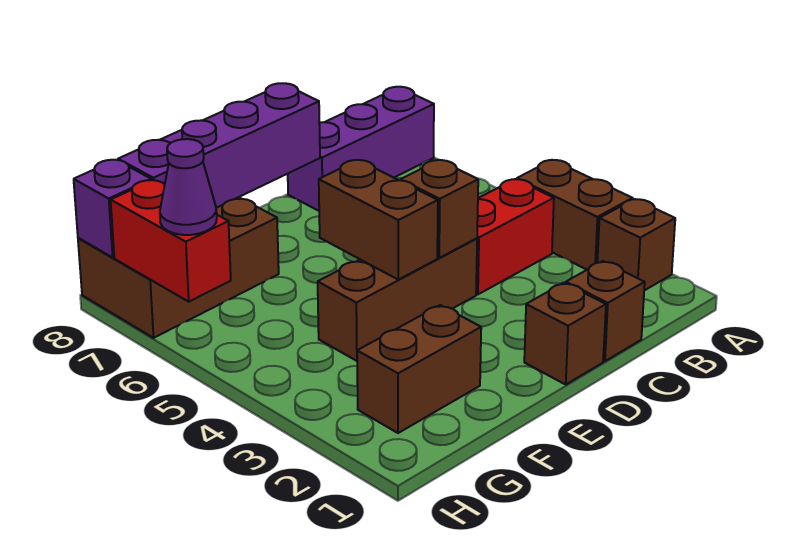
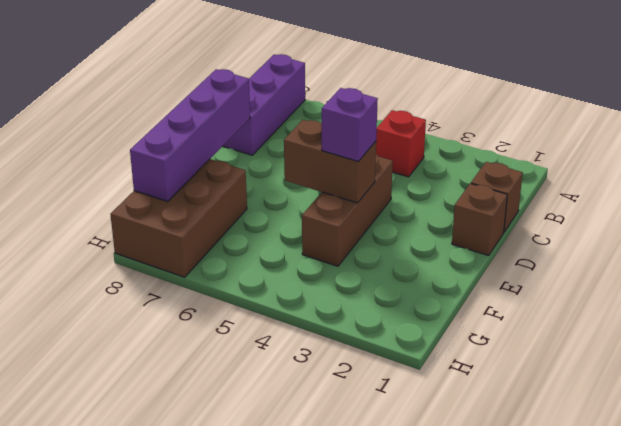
red brick B4 level 1 -> red brick B4:C4 level 1
purple brick E4 level 3 -> purple brick H8 level 2
none -> brown brick A2 level 1
none -> brown brick A3:A4 level 1
none -> brown brick F2:G2 level 1

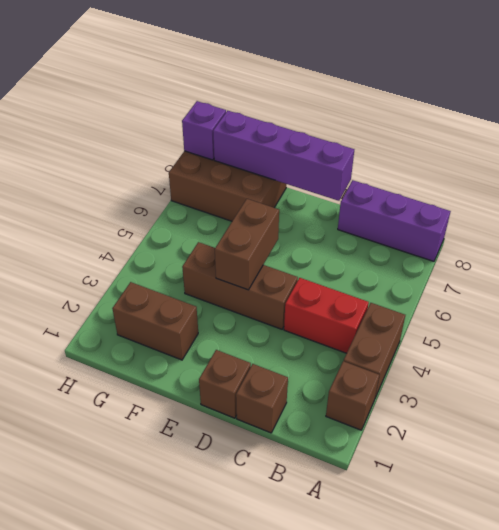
none -> brown brick D4 level 2
none -> red brick H6:H7 level 2
none -> purple cone H6 level 3

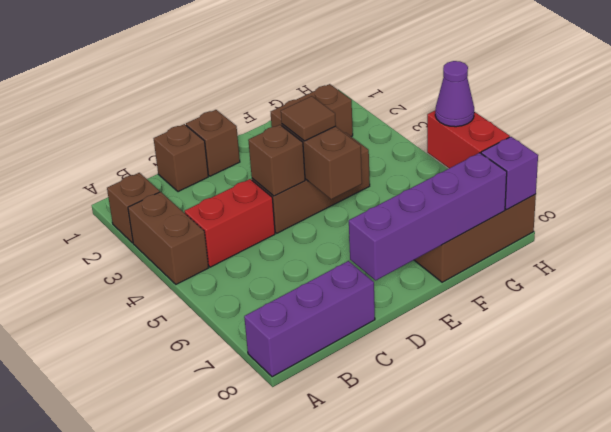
brown tile E4 level 3 -> none

